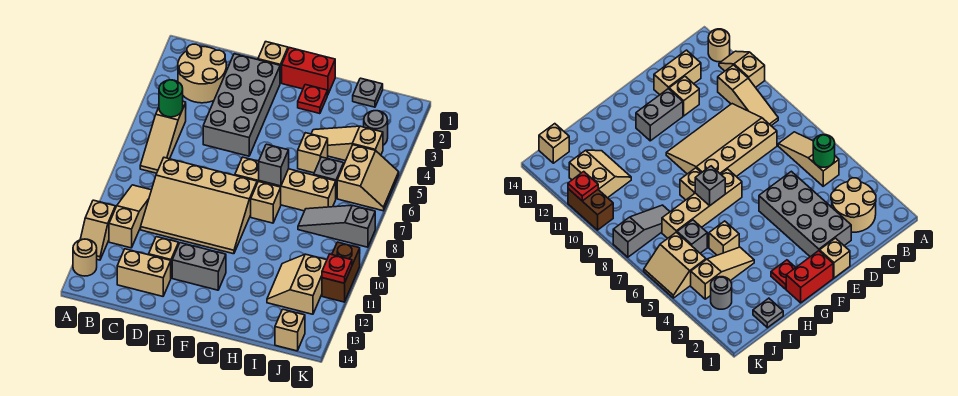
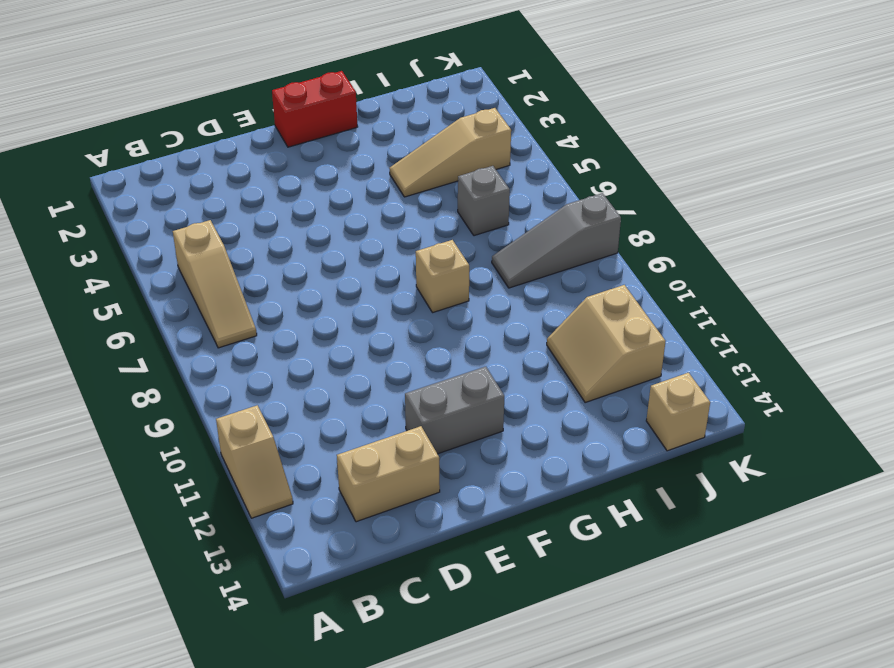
none -> tan round brick A13 level 1
none -> tan round brick B2:C3 level 1
none -> tan slope B9:B11 level 1 top 11

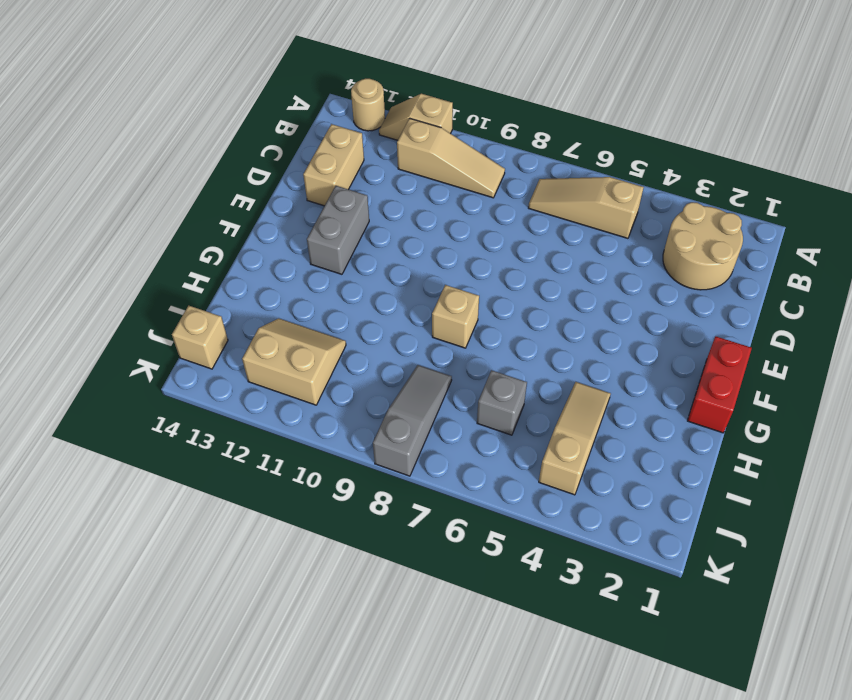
none -> tan slope C8:F10 level 1 top 8
none -> grey brick D2:E5 level 1
none -> tan brick D12 level 1

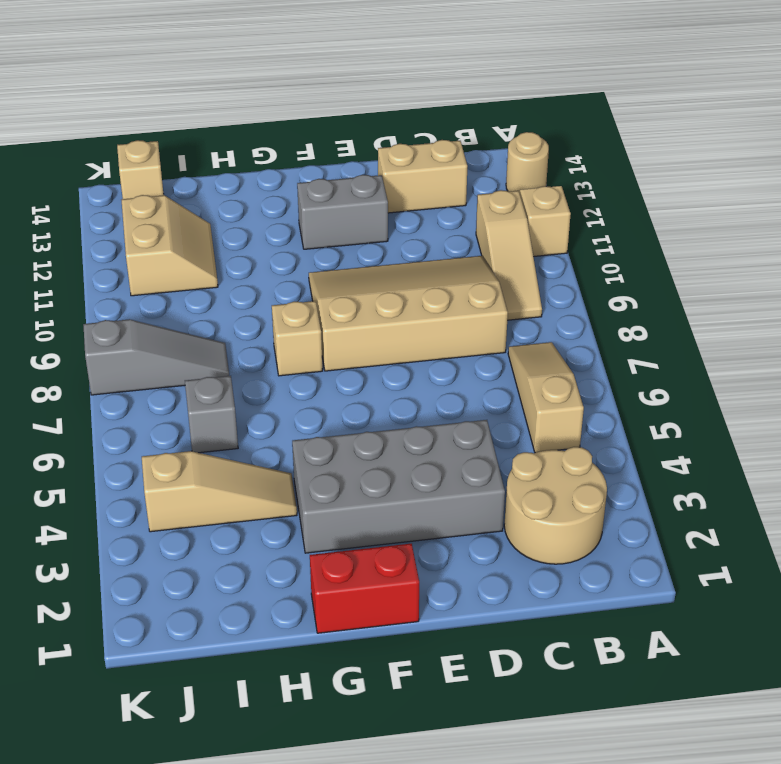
grey brick D3:G4 level 1 -> grey brick D2:E5 level 1
none -> tan brick D12 level 1
none -> tan brick E1 level 1
none -> tan brick F7:I7 level 1

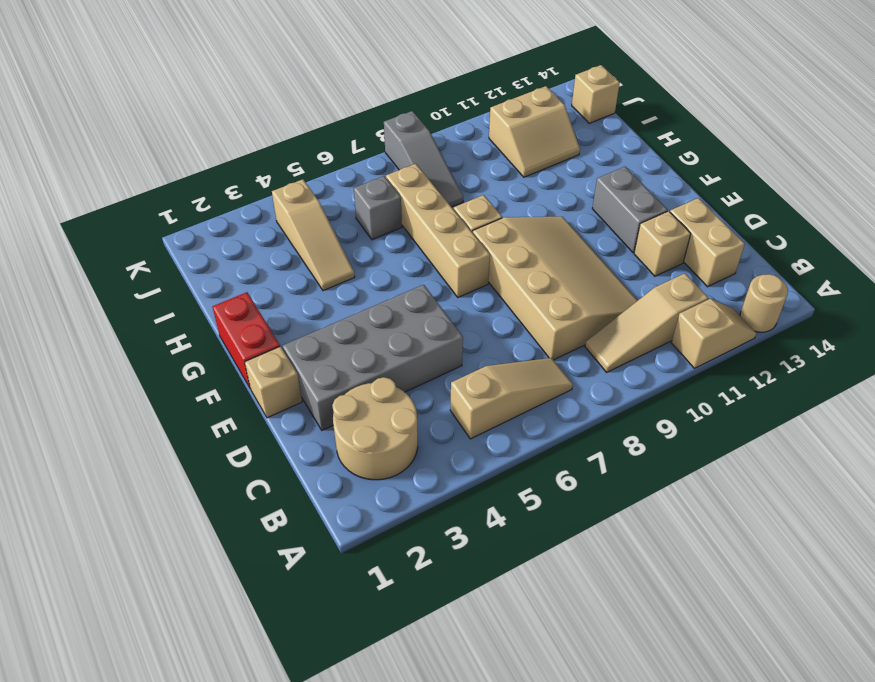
none -> red plate G2 level 1
none -> tan brick H5 level 1
none -> grey plate I1 level 1

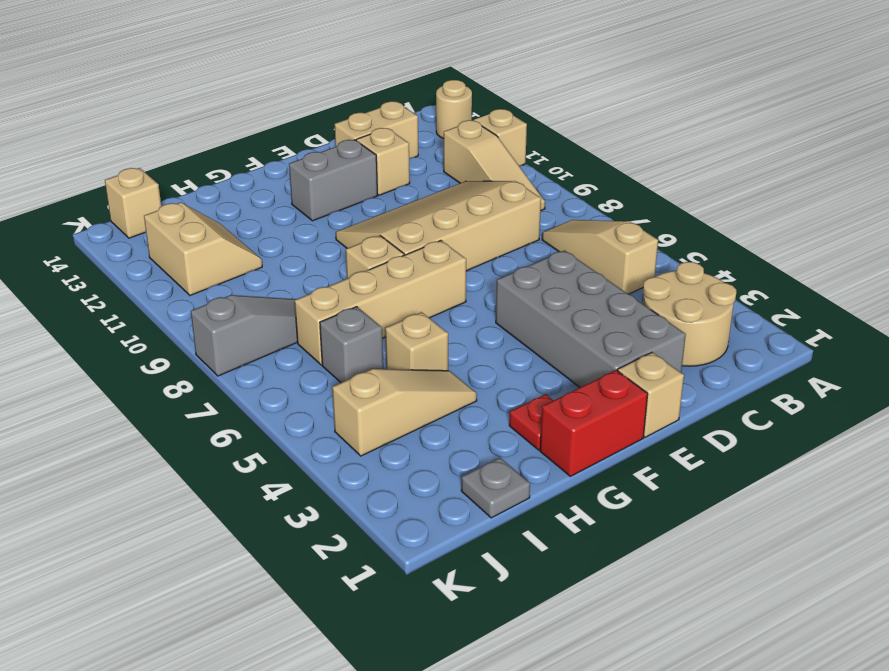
none -> grey round brick J3 level 1
none -> tan slope J5:K6 level 1 top J
none -> brown brick K10:K11 level 1

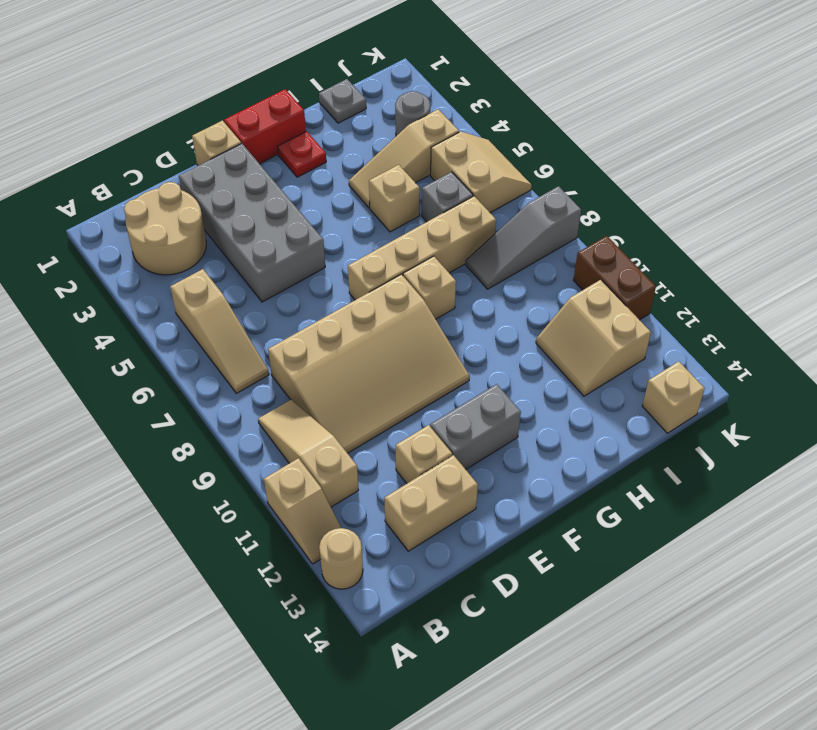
none -> green round brick B5 level 2
none -> grey brick G7 level 2
none -> red plate K11 level 2

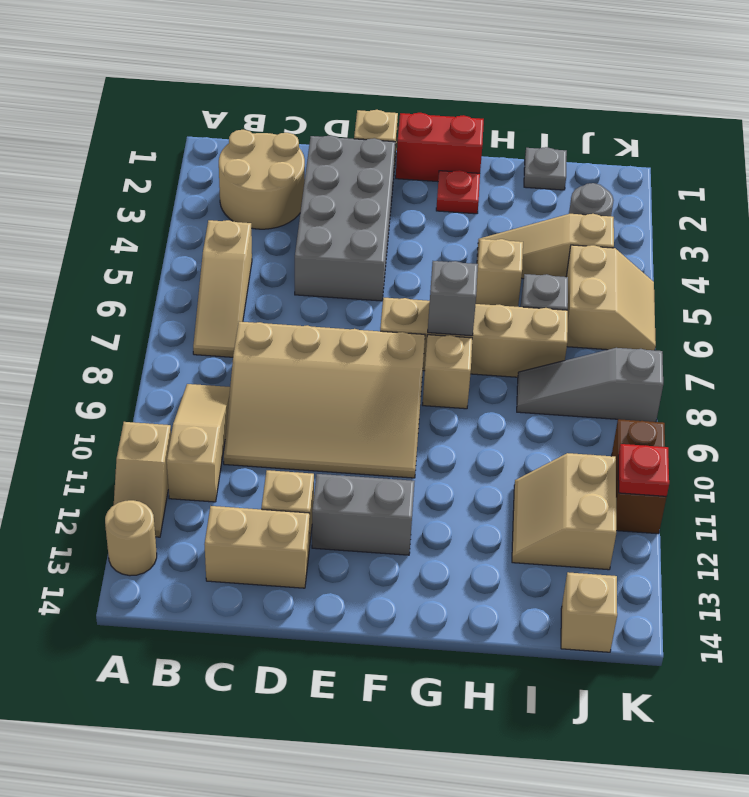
none -> green round brick B5 level 2

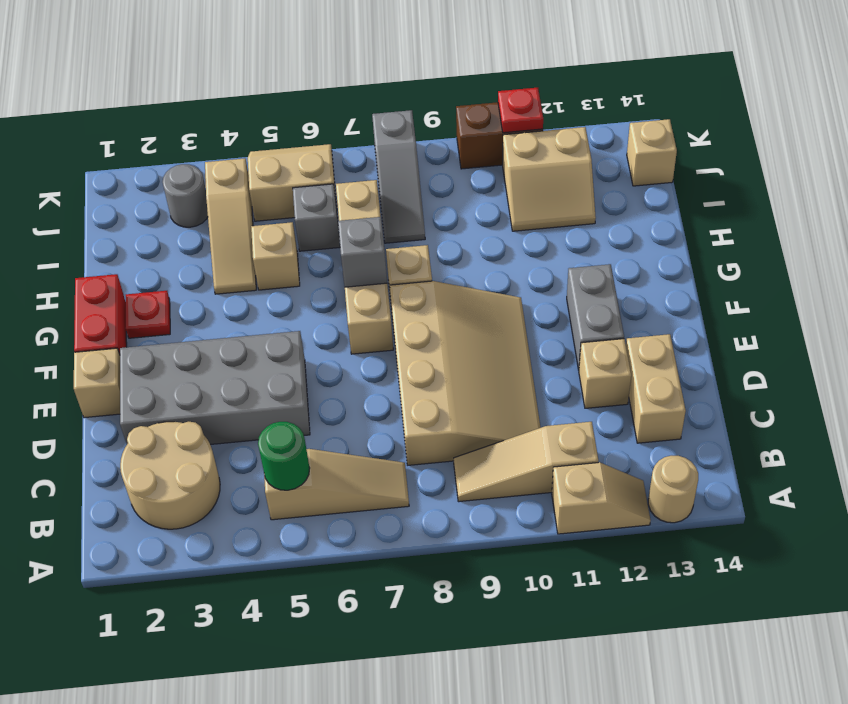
none -> grey plate I1 level 1

